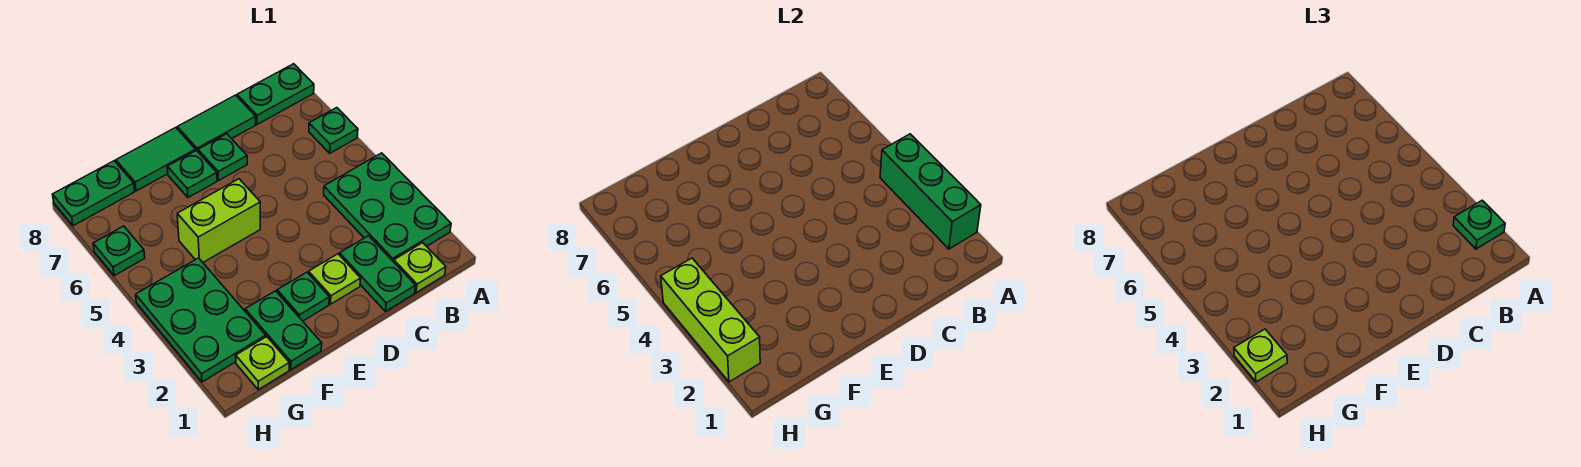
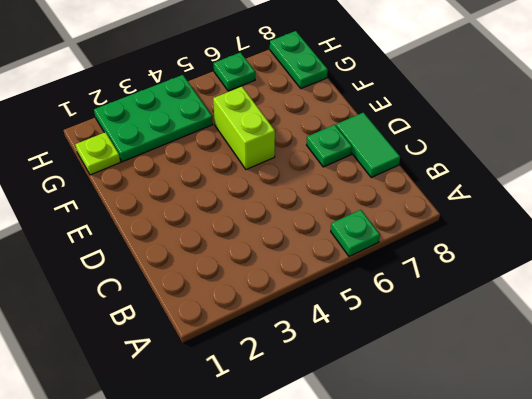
none -> green plate A2:B4 level 1
none -> green plate A8:B8 level 1
none -> lime plate B1 level 1

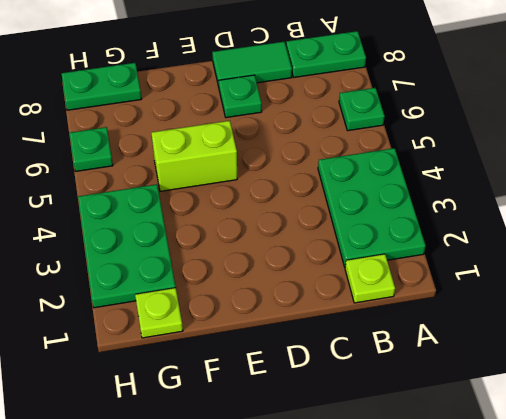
none -> green plate C1:C2 level 1
none -> lime plate D2 level 1
none -> green plate E2 level 1

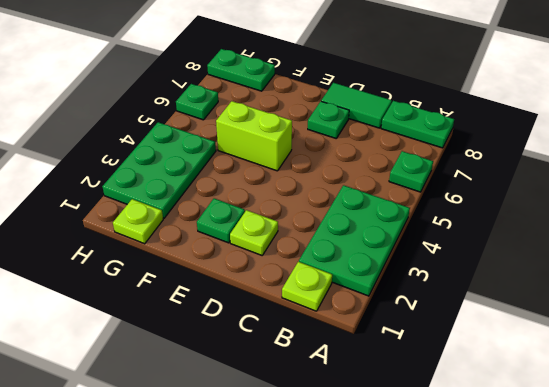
none -> green plate C1:C2 level 1
none -> green plate E7 level 1
none -> green tile E8:F8 level 1

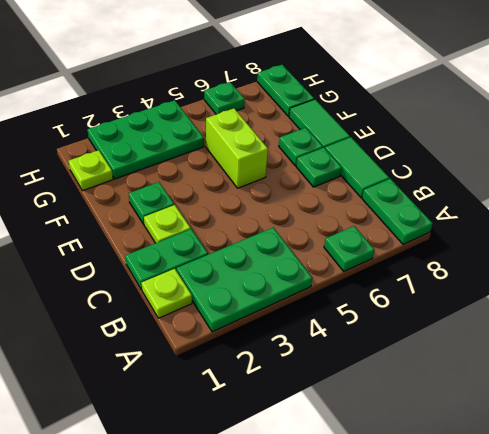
none -> green plate F1:F2 level 1
none -> green brick A2:A4 level 2
none -> lime brick H2:H4 level 2

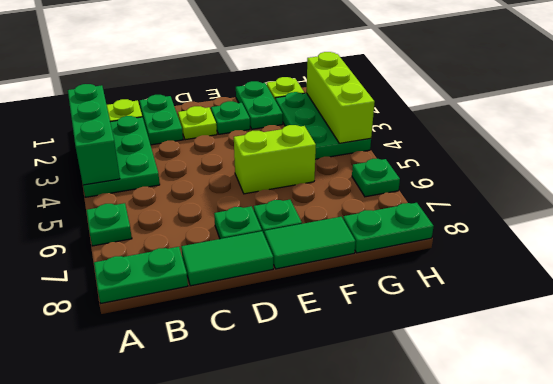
none -> green plate A2 level 3
none -> lime plate H2 level 3

